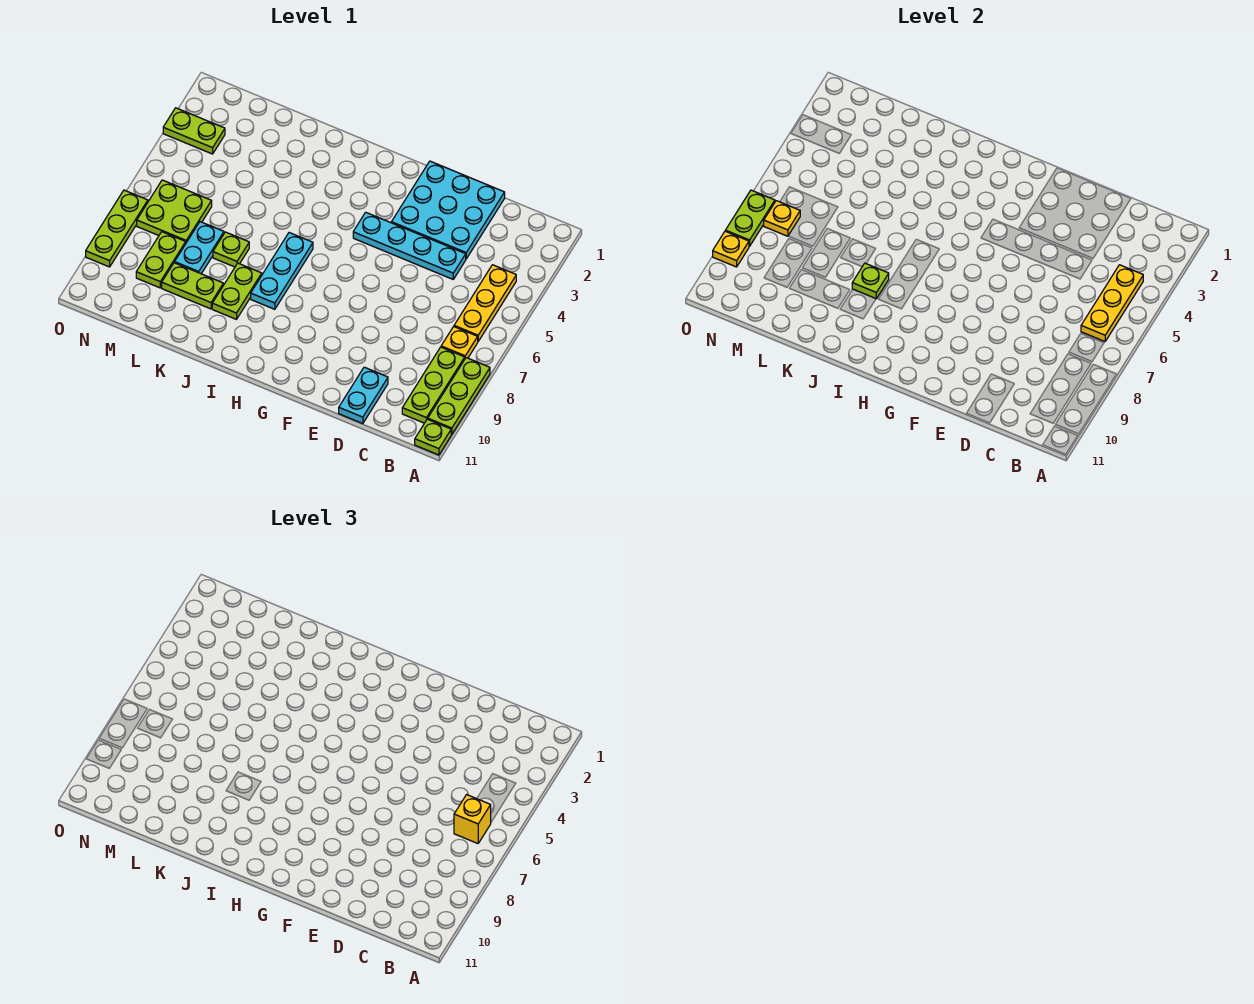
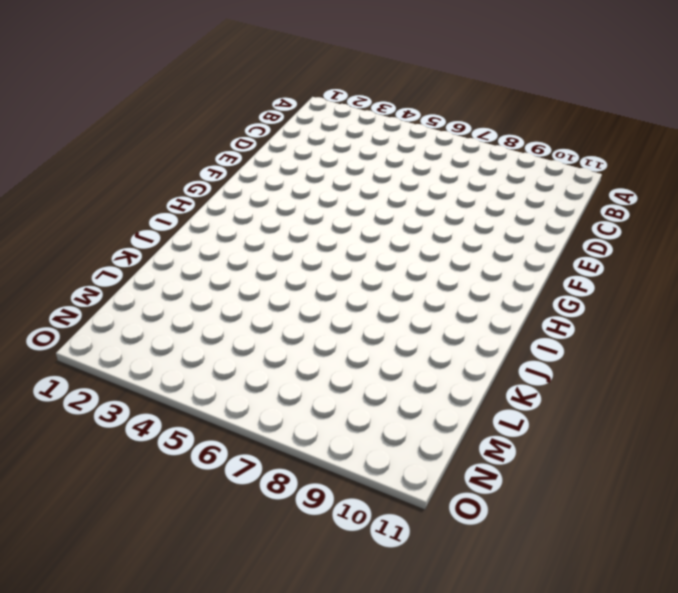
none -> lime plate A8:A10 level 1
none -> lime plate A11 level 1
none -> yellow plate B4:B6 level 1

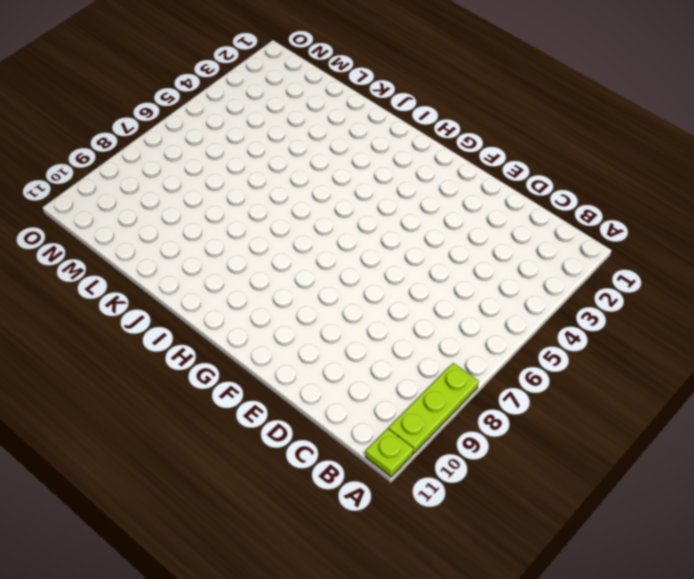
none -> yellow plate B4:B6 level 1
none -> yellow plate B7 level 1
none -> lime plate B8:B10 level 1

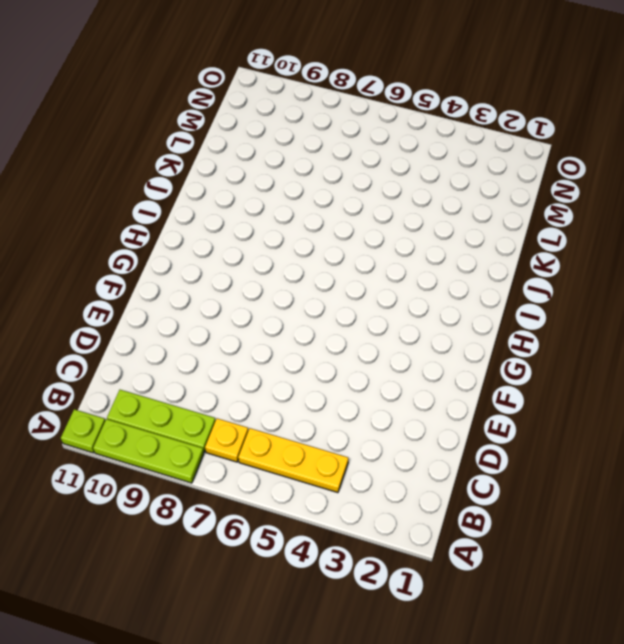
none -> cyan plate D1:F3 level 1
none -> cyan plate D4:G4 level 1
none -> cyan plate D10:D11 level 1

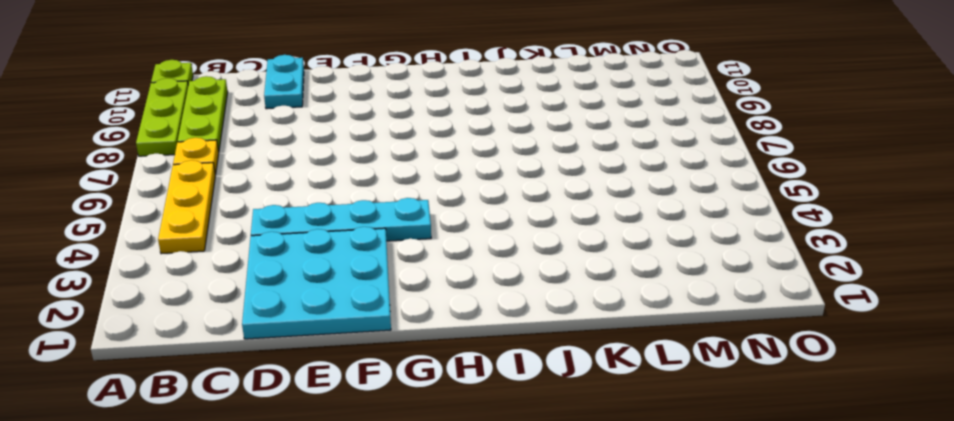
none -> cyan plate I6:I8 level 1
none -> lime plate J8:J9 level 1
none -> lime plate K7 level 1

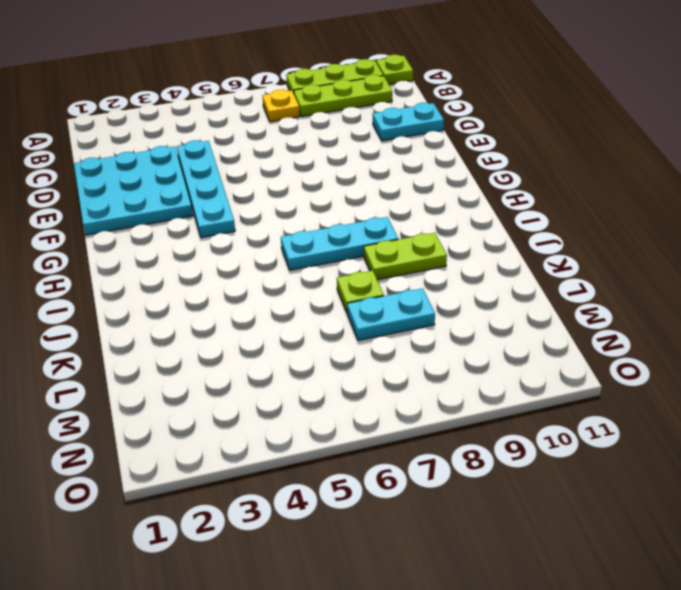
none -> yellow plate B4:B6 level 1
none -> lime plate K9:L9 level 1
none -> lime plate M6:N7 level 1

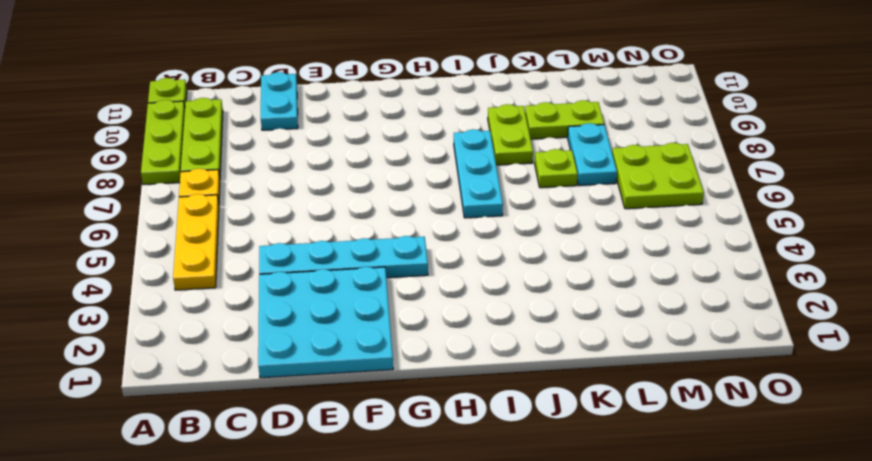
none -> lime plate M8:M9 level 1
none -> lime plate N3:O3 level 1
none -> lime plate O7:O9 level 1

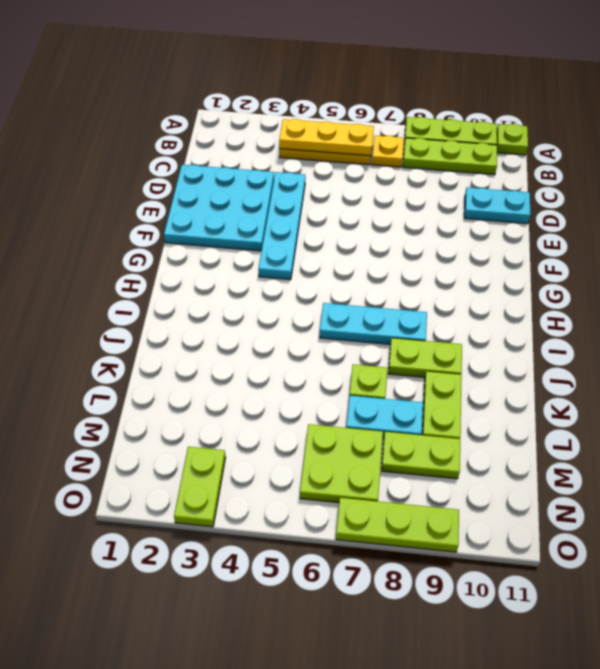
none -> lime plate J8 level 2
none -> yellow plate N7 level 2
none -> lime plate O7:O8 level 2

